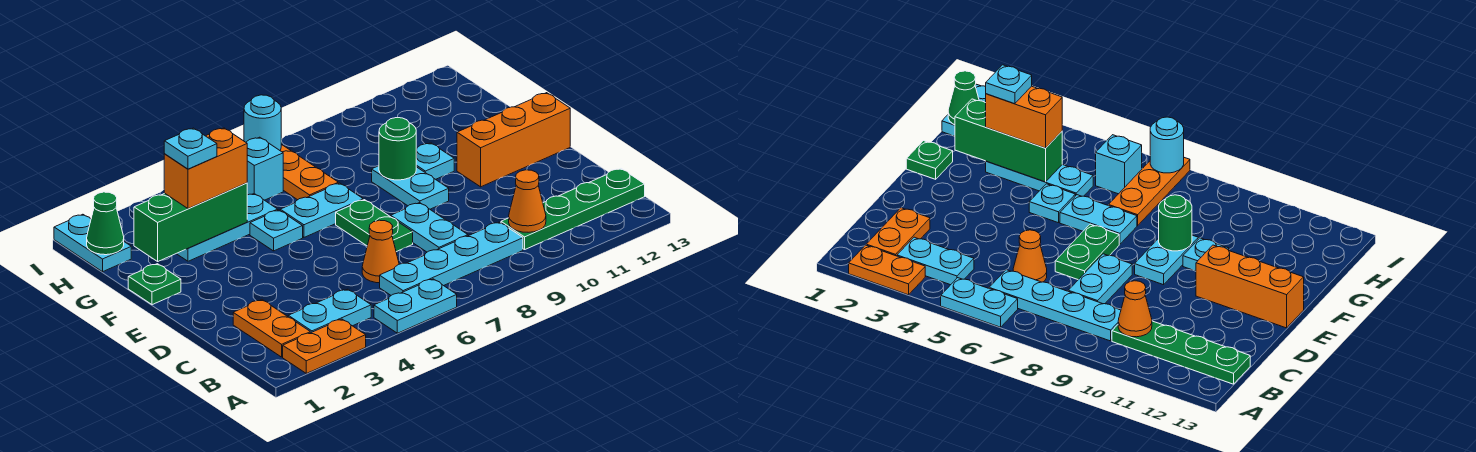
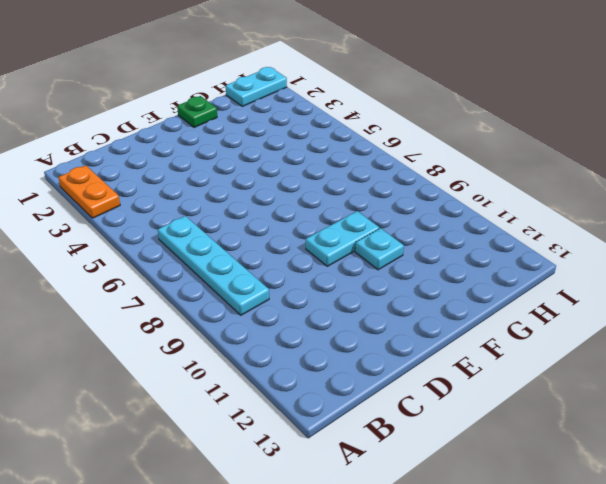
none -> cyan plate A5:A6 level 1
none -> orange plate B2:C2 level 1
none -> cyan plate B3:B4 level 1

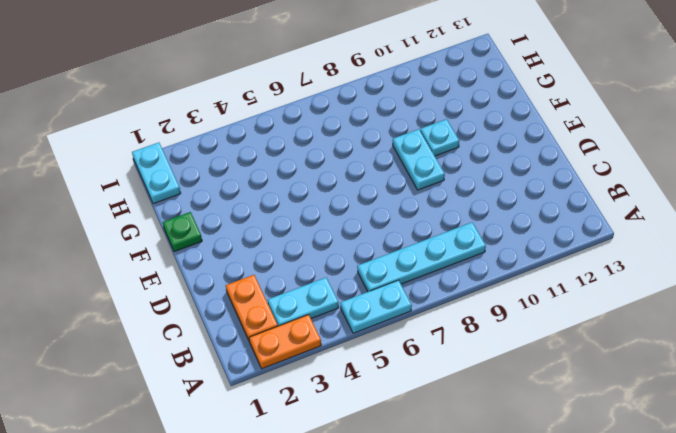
none -> green plate B10:B13 level 1
none -> orange cone C6 level 1
none -> cyan plate C8:D8 level 1

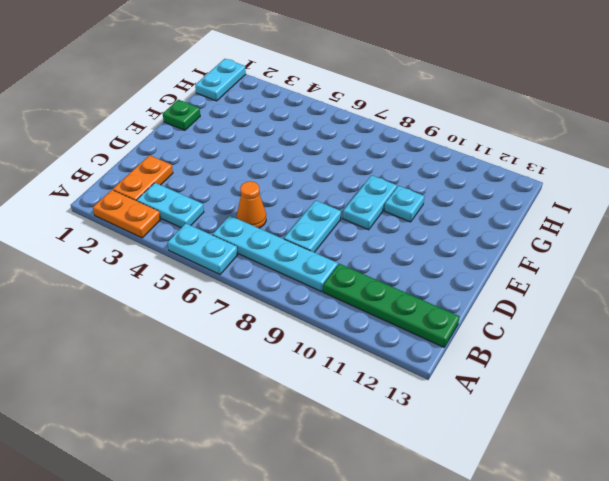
none -> green plate D7:E7 level 1
none -> orange brick E11:E13 level 1
none -> cyan plate F5 level 1

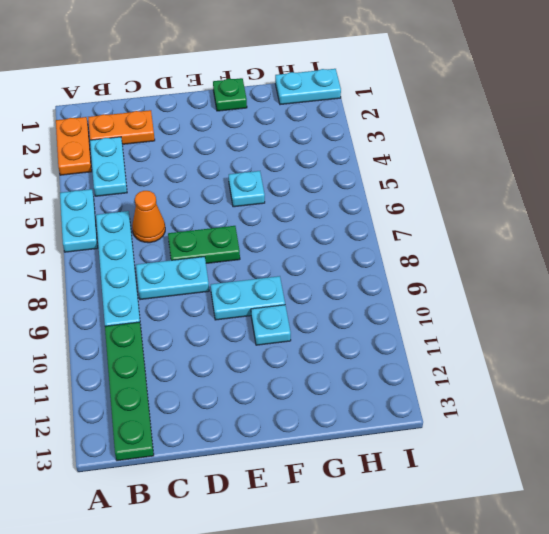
none -> orange brick E11:E13 level 1
none -> cyan plate F6:F7 level 1
none -> cyan plate G3:G5 level 1

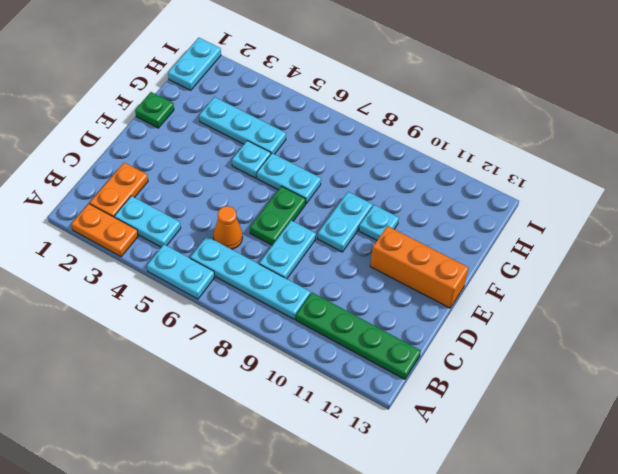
none -> orange plate G7:I7 level 1
none -> cyan brick H6 level 1
none -> orange cone B10 level 2

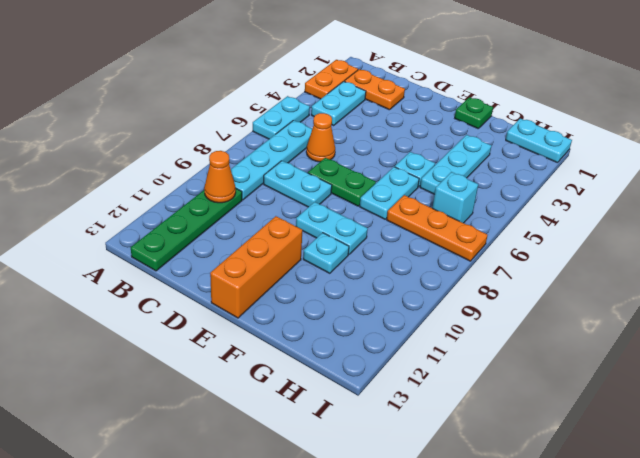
none -> green round brick F9 level 2
none -> green brick G2:G4 level 2
none -> green cone H1 level 2

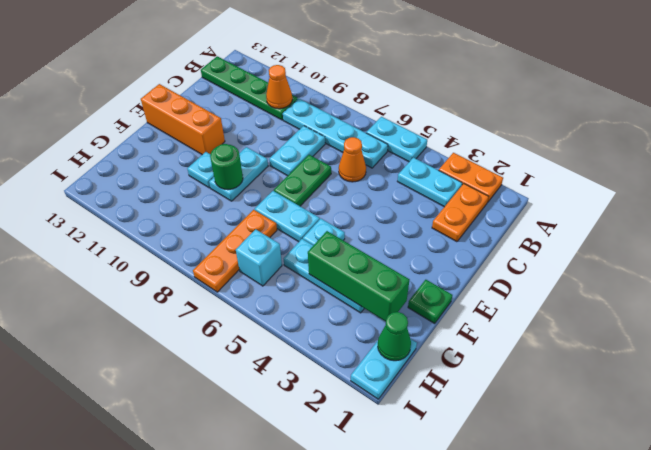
none -> cyan round brick I7 level 2
none -> orange brick G3:G4 level 3
none -> cyan plate G3 level 4

